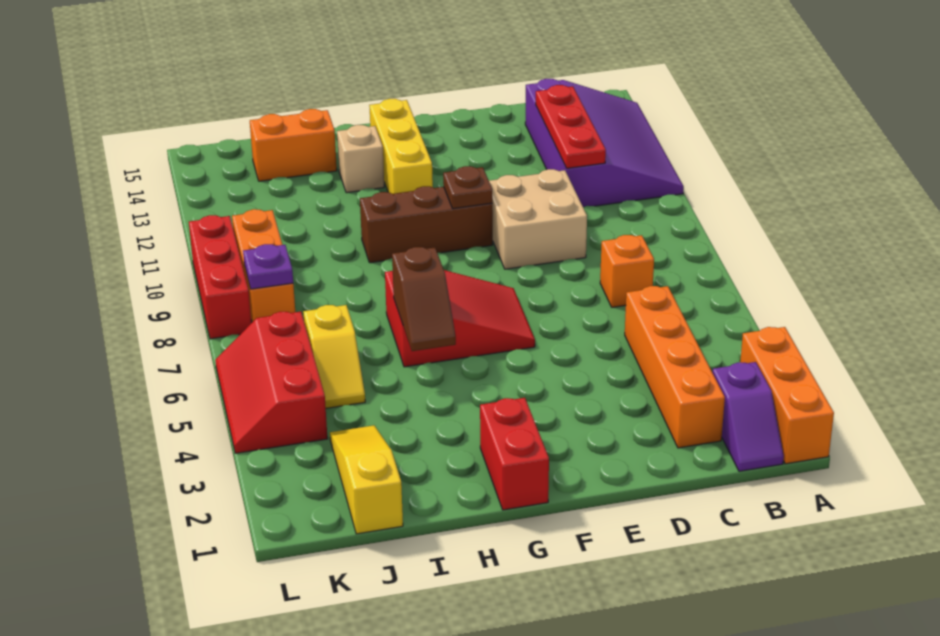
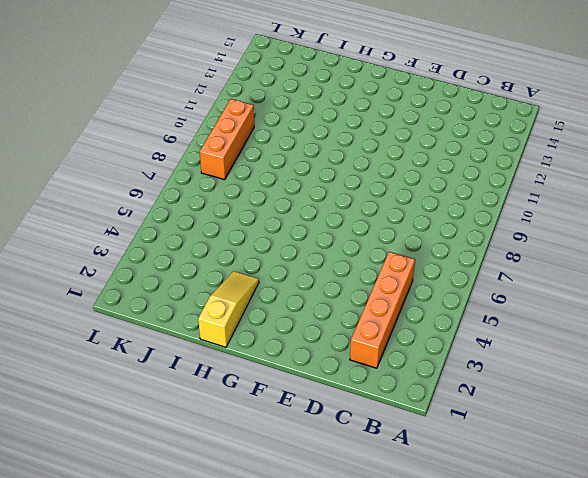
yellow slope H1:H3 level 1 top 1 -> yellow slope J1:J3 level 1 top 1
none -> orange brick A1:A3 level 1
none -> purple slope A11:C14 level 1 top C
none -> purple slope B1:B2 level 1 top 2

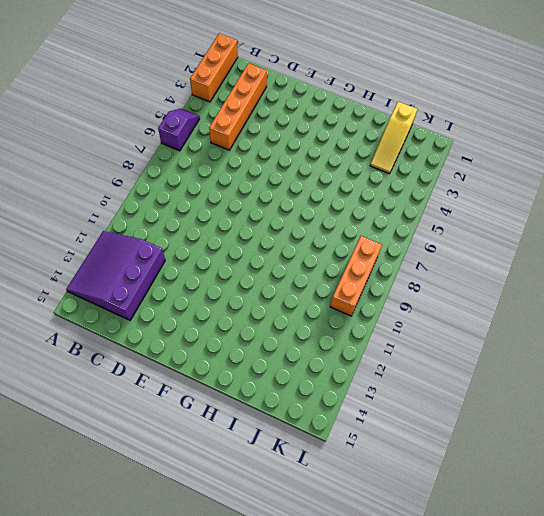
purple slope A5:A6 level 1 top 6 -> purple slope B1:B2 level 1 top 2
purple slope A12:C14 level 1 top C -> purple slope A11:C14 level 1 top C
none -> orange brick C7 level 1
none -> tan brick D9:E10 level 1
none -> red slope F6:H7 level 1 top H

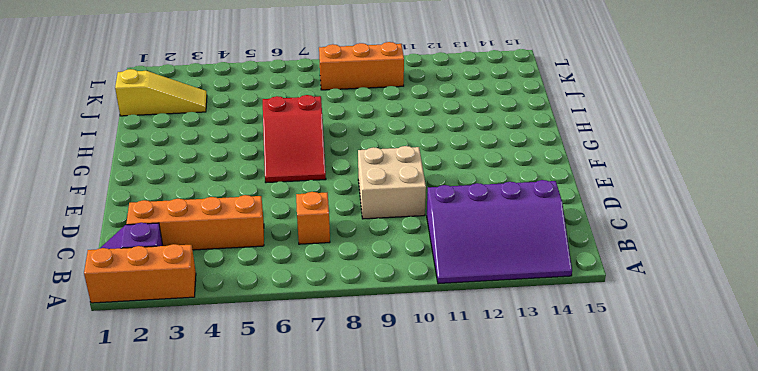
none -> brown brick F10:H10 level 1
none -> red brick G1:G2 level 1
none -> yellow brick G12:G14 level 1

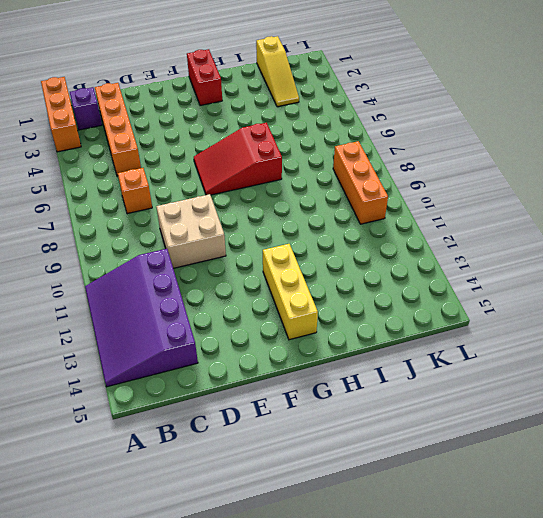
none -> brown brick F10:H10 level 1
none -> tan brick H13 level 1
none -> orange brick I14:J14 level 1

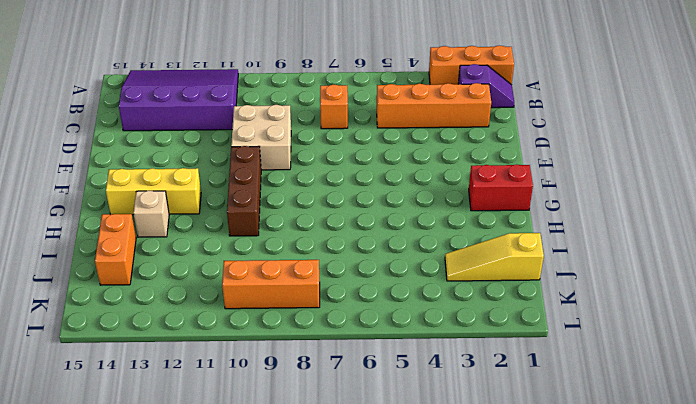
none -> red slope F6:H7 level 1 top H
none -> yellow slope J5:J6 level 1 top 6
none -> red slope K4:L6 level 1 top K

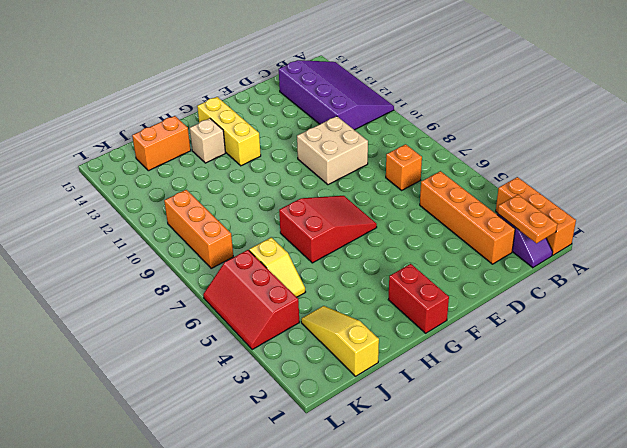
orange plate B1:B2 level 2 -> none
none -> brown brick F10:H10 level 1
none -> red brick L8:L10 level 1
none -> red plate C11:C13 level 2

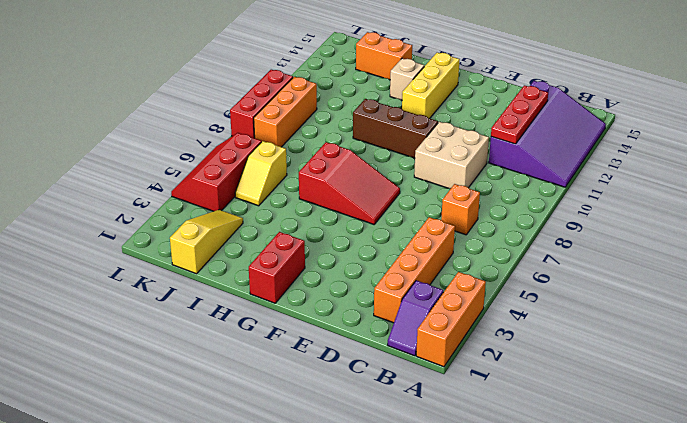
none -> brown plate F10 level 2
none -> brown slope H5:H6 level 2 top 6
none -> purple plate K8 level 2

